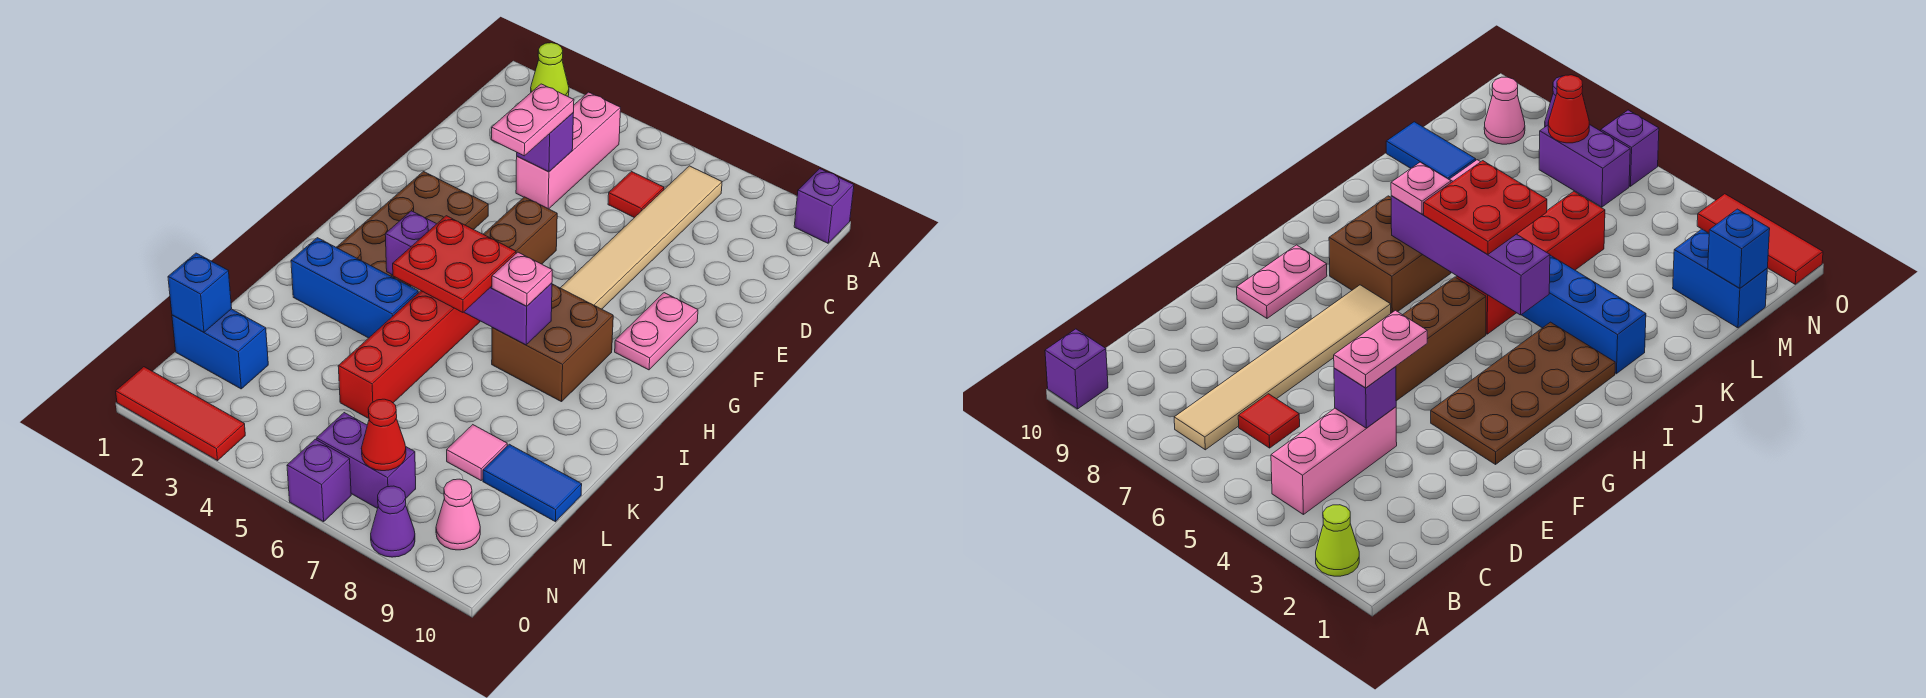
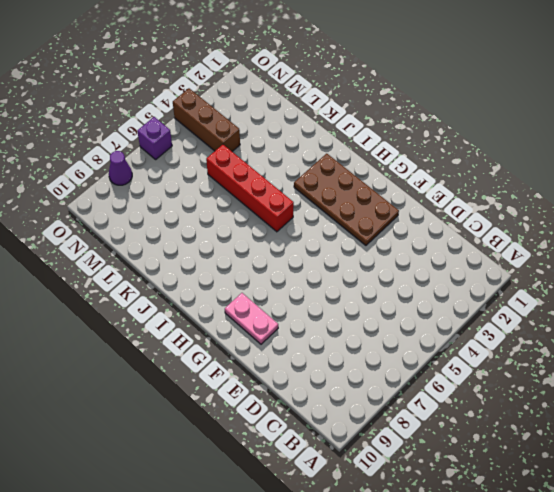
brown brick M4:O4 level 1 -> brown brick F5:H5 level 1
none -> lime cone A2 level 1
none -> purple brick A10 level 1
none -> pink brick B4:D4 level 1

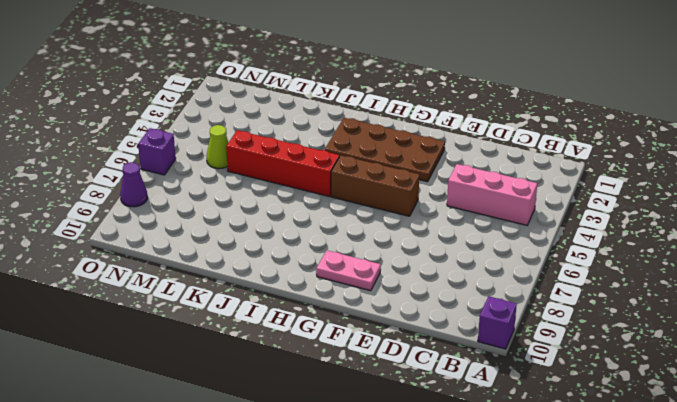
lime cone M5 level 1 -> lime cone A2 level 1
none -> tan tile B7:G7 level 1
none -> red tile C6 level 1
none -> brown brick H7:I8 level 1

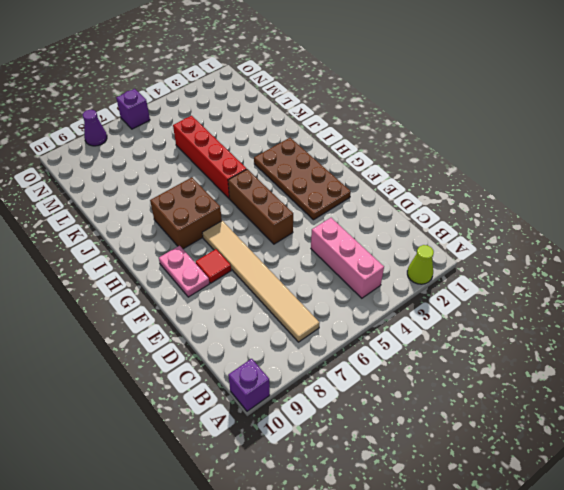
red tile F8 level 1 -> red tile C6 level 1
none -> blue brick J2:J4 level 1
none -> pink tile L8 level 1
none -> blue tile L9:L10 level 1

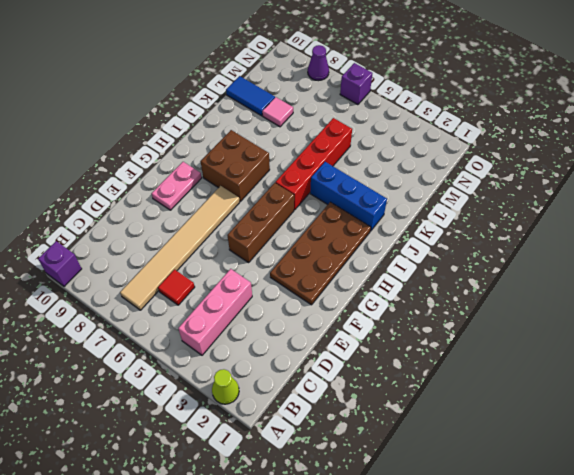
none -> blue brick M1:M2 level 1
none -> purple brick N6:N7 level 1
none -> pink cone N9 level 1

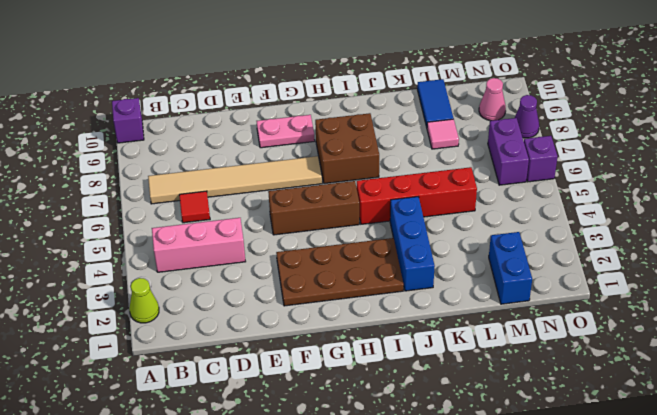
none -> red tile O1:O3 level 1
none -> purple brick D4 level 2
none -> purple brick I4:I7 level 2

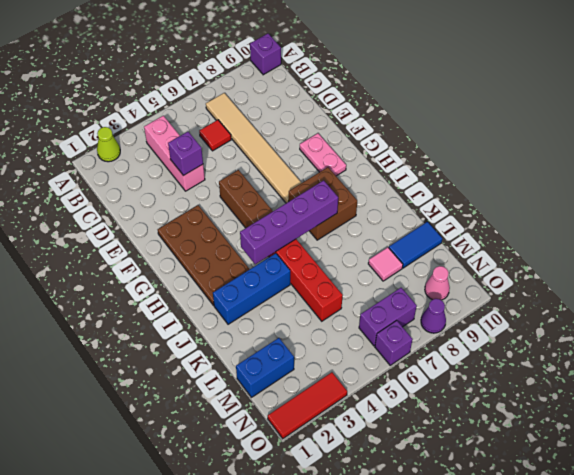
none -> blue brick M1 level 2
none -> red cone N7 level 2
none -> pink plate D4:E4 level 3

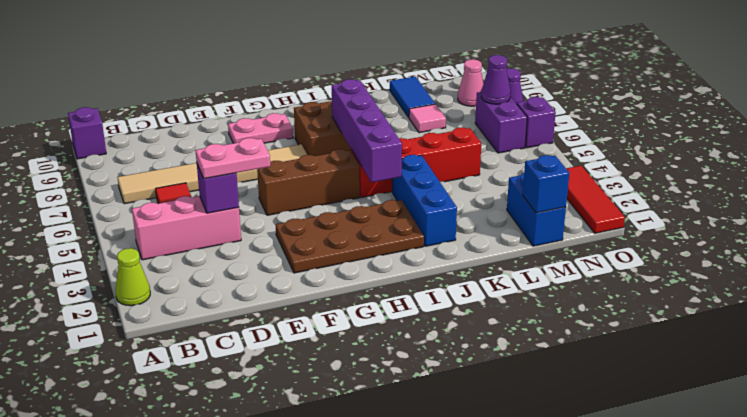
purple cone N7 level 2 -> red cone N7 level 2
none -> red plate I5:J6 level 3
none -> pink plate I7 level 3

